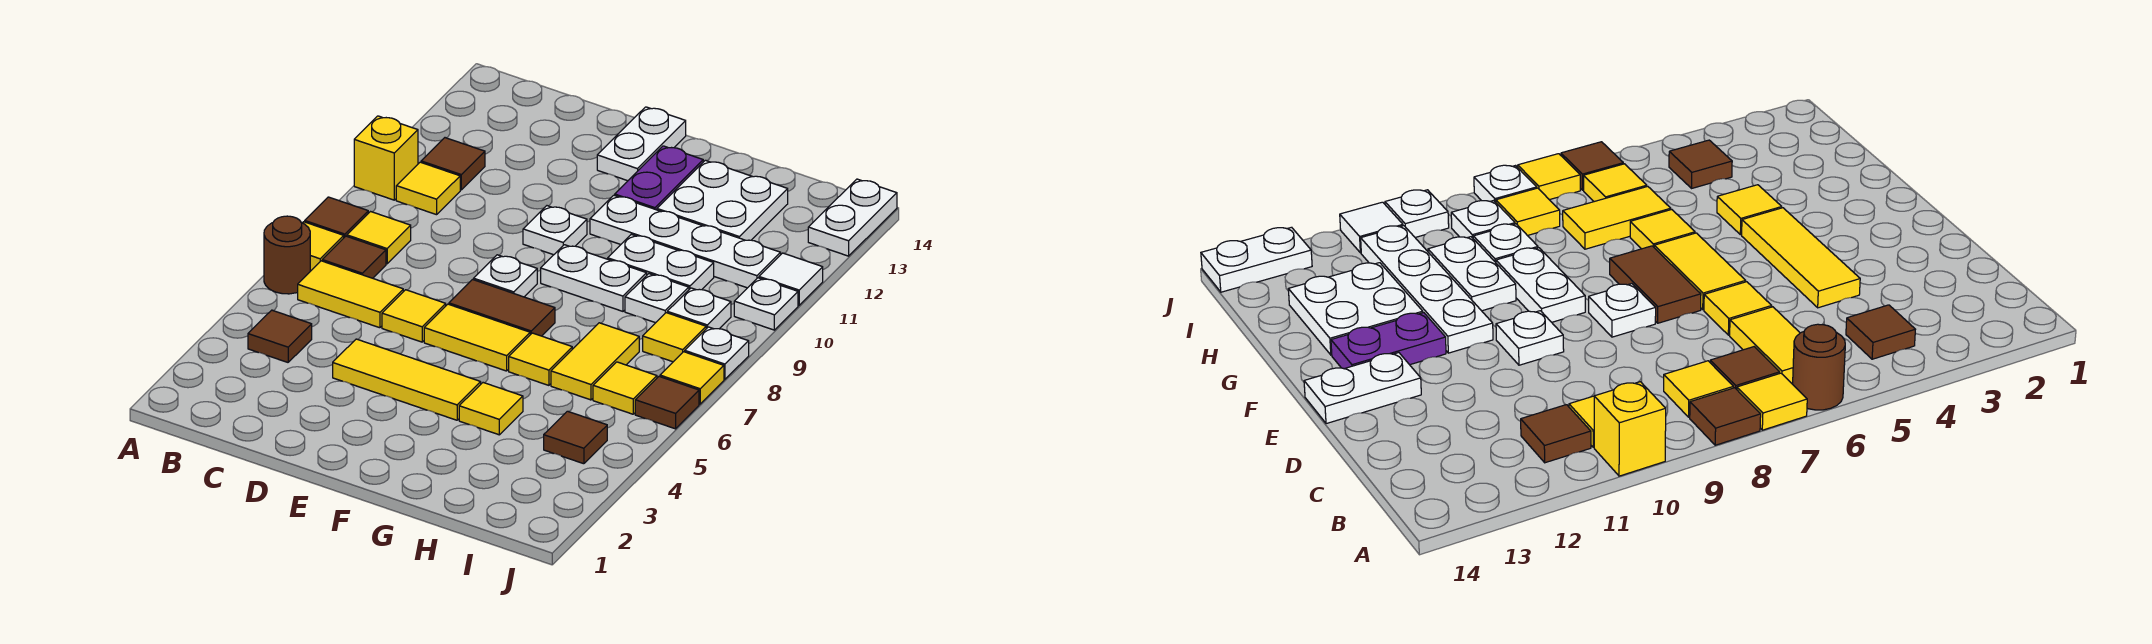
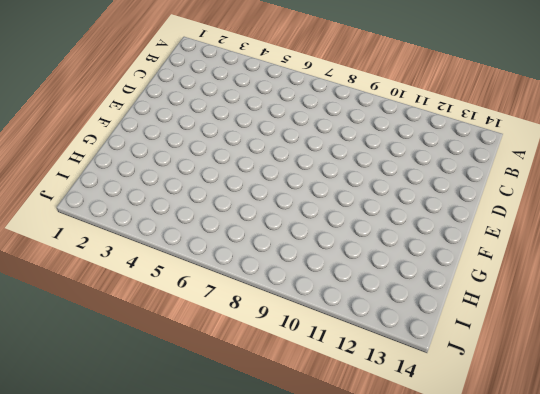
none -> brown round brick A6 level 1
none -> yellow tile A7 level 1
none -> brown tile A8 level 1
none -> yellow brick A10 level 1

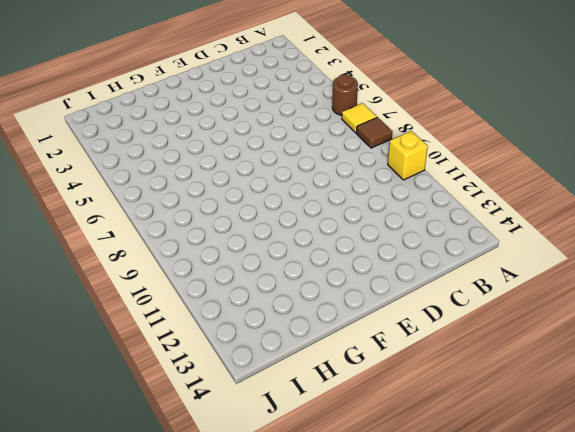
none -> brown tile B4 level 1
none -> yellow tile B6:C6 level 1
none -> brown tile B7 level 1
none -> yellow tile B8 level 1

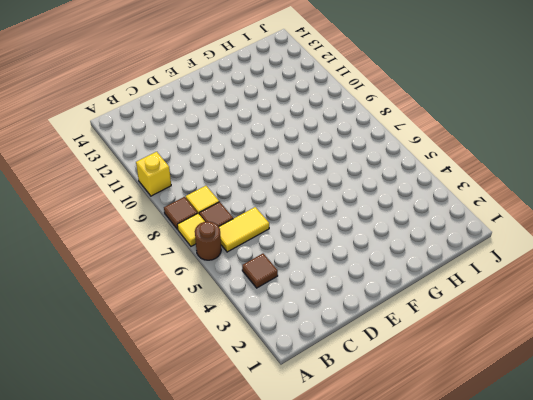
none -> yellow tile B10 level 1
none -> brown tile B11 level 1
none -> yellow tile D4:F4 level 1
none -> yellow tile D6 level 1

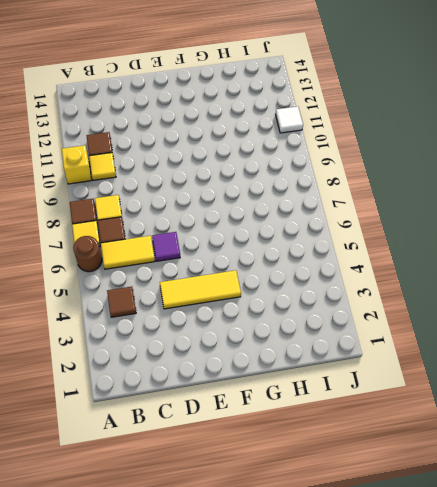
purple tile D6 level 1 -> yellow tile D6 level 1
none -> yellow tile E6:F6 level 1
none -> brown tile E7:F7 level 1
none -> white plate E8 level 1
none -> white plate E10 level 1

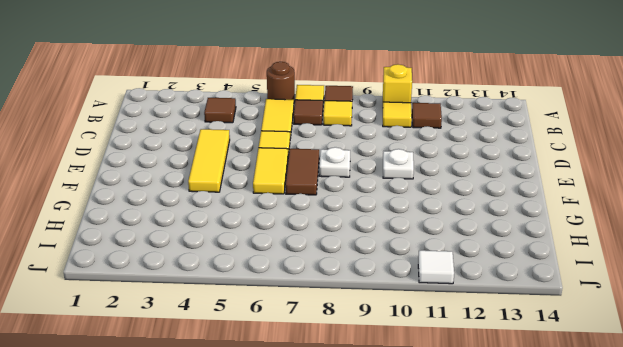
none -> white plate E13:E14 level 1
none -> white plate F9:G9 level 1
none -> white plate F11:I11 level 1
none -> purple plate F12:F13 level 1

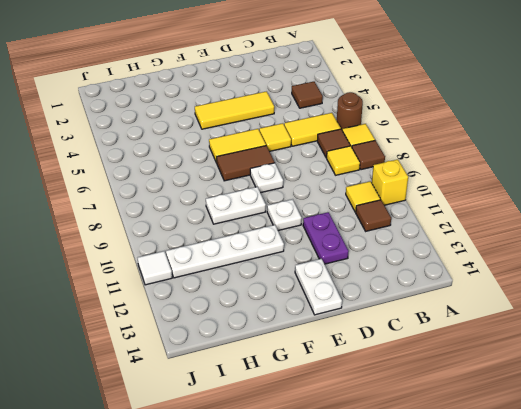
purple plate D11:D12 level 1 -> purple plate F12:F13 level 1
none -> yellow tile G4 level 1
none -> yellow tile G6 level 1
none -> white plate G10:H10 level 1
none -> white plate G12:H13 level 1

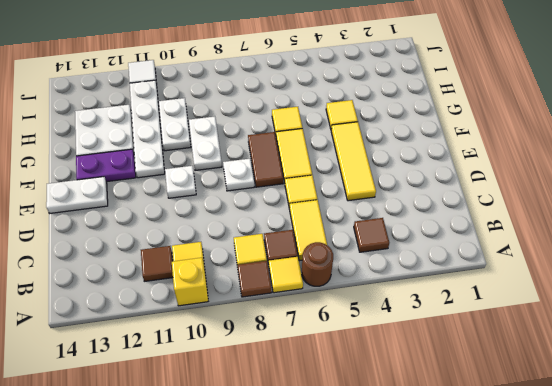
none -> yellow tile H6:H7 level 1
none -> white plate H9 level 1
none -> brown tile I4 level 1
none -> yellow tile I6 level 1

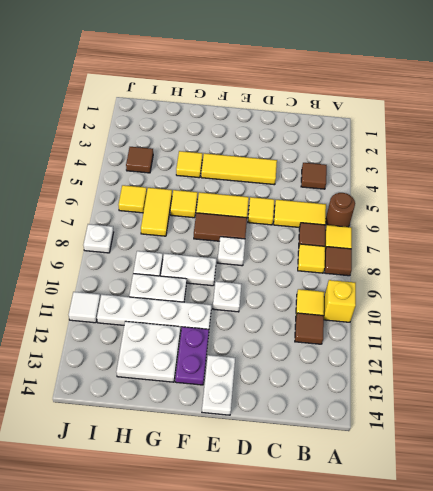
none -> yellow tile I8 level 1
none -> white plate I9 level 1
none -> brown tile J6 level 1
none -> yellow tile J7 level 1

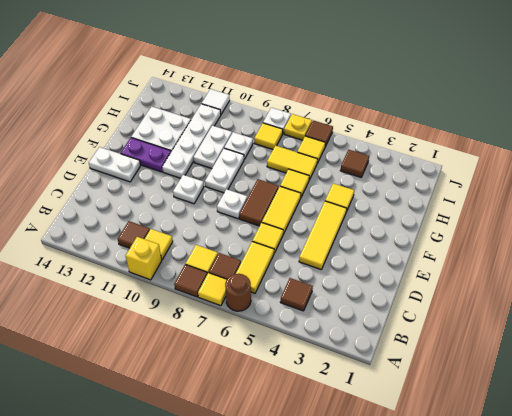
yellow plate J7 level 1 -> yellow tile J7 level 1
none -> white plate I9 level 1
none -> white plate J10 level 1
none -> white plate J13:J14 level 1

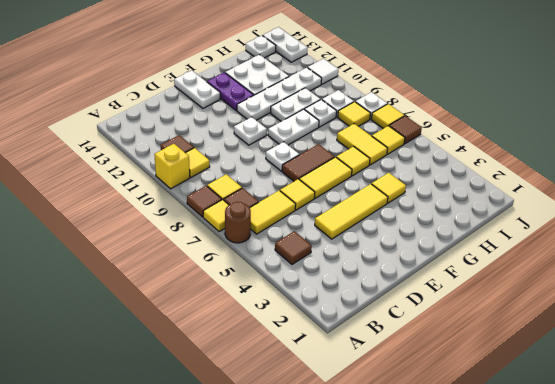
white plate I14 level 1 -> white plate J10 level 1
none -> brown tile I4 level 1

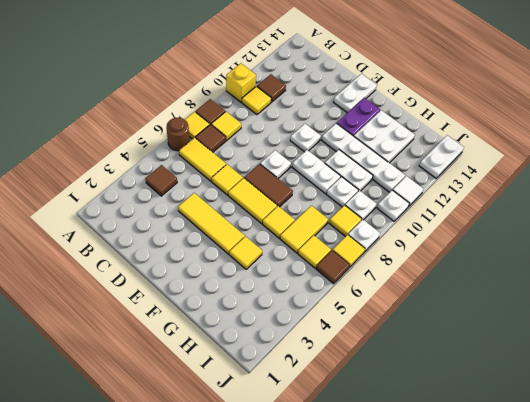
none -> brown tile I4 level 1

